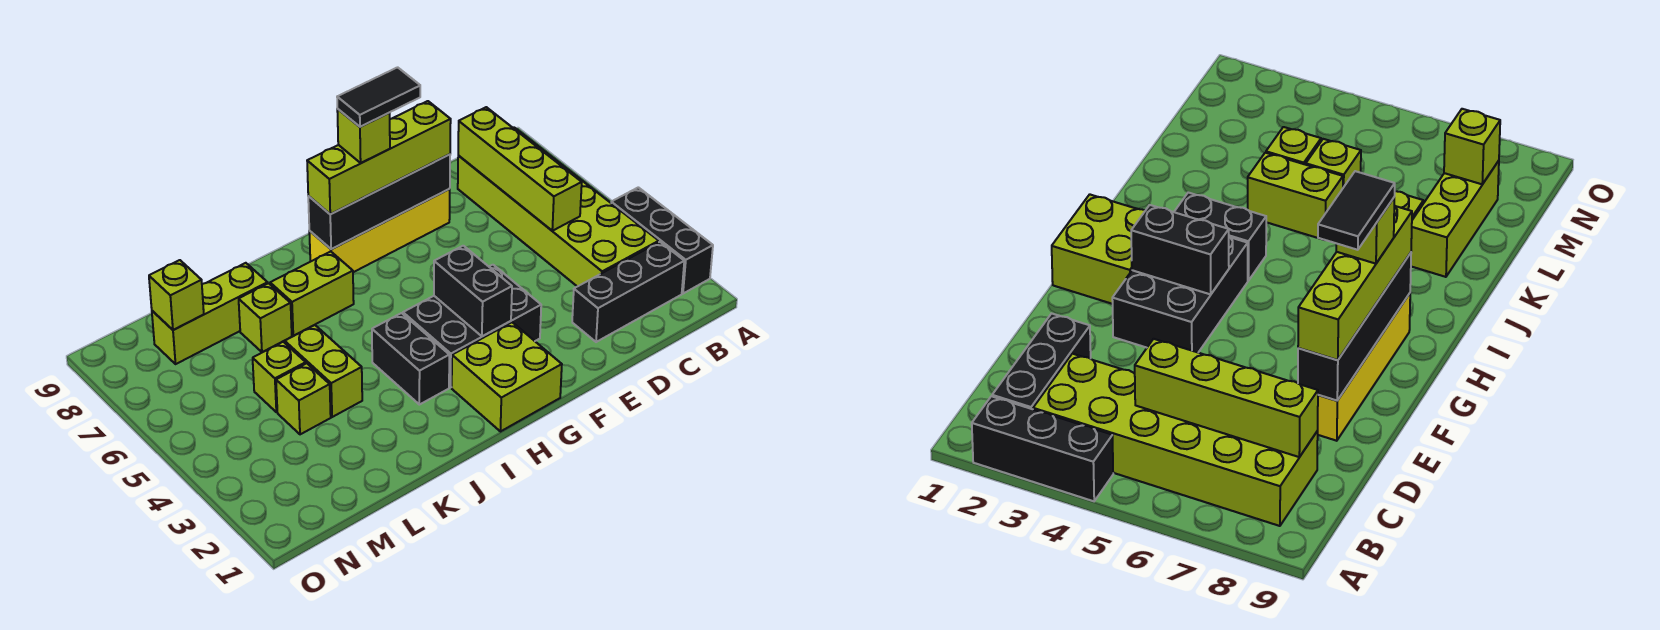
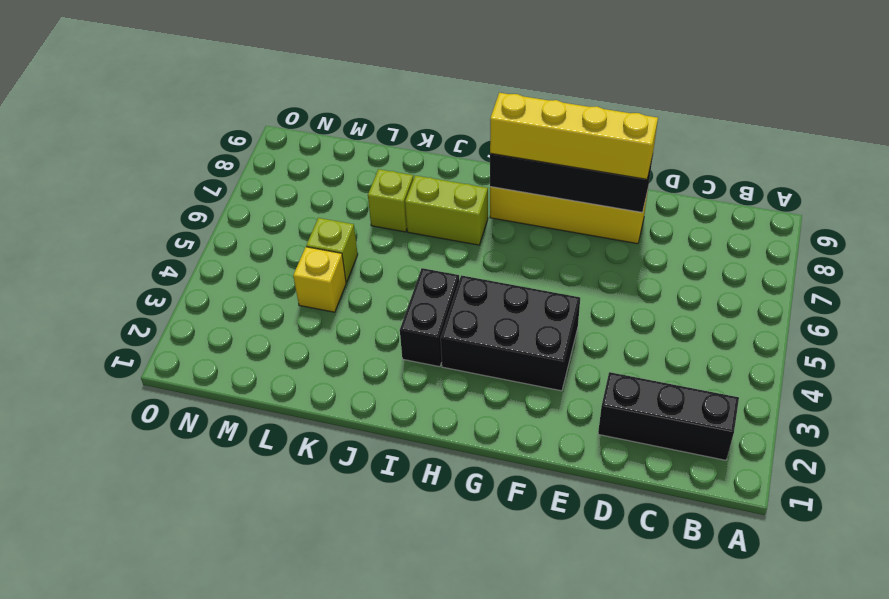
yellow brick E8:H8 level 3 -> lime brick E8:H8 level 3
yellow brick L4 level 1 -> lime brick L4 level 1
none -> black brick A2:A4 level 1
none -> lime brick B3:C8 level 1
none -> lime brick G1:H2 level 1

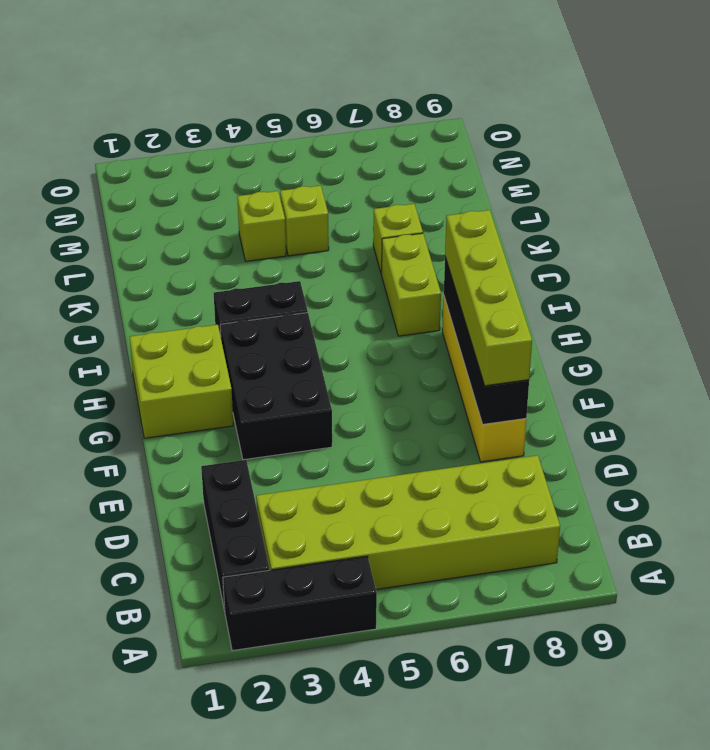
none -> lime brick K4:K5 level 1
none -> lime brick K8:M8 level 1
none -> lime brick C5:C8 level 2

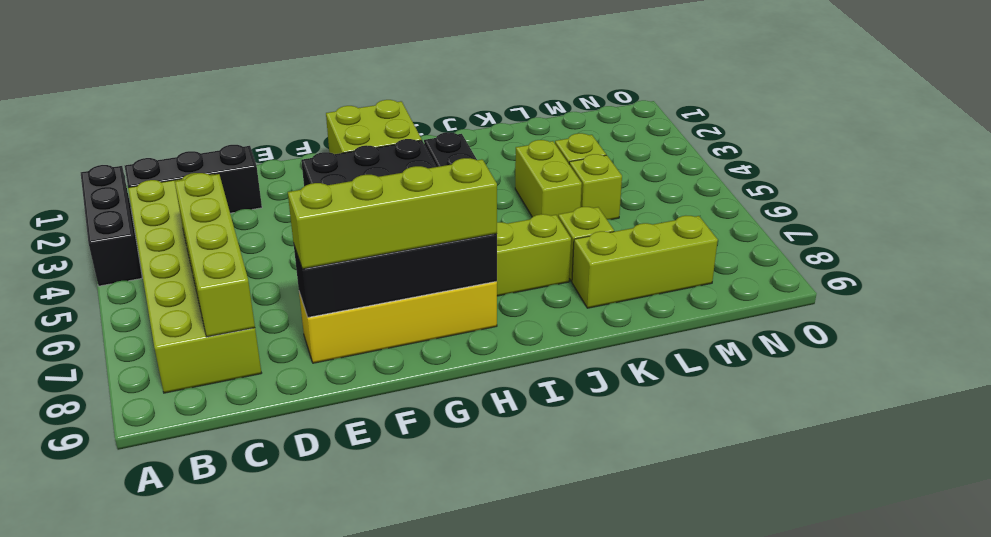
none -> black brick G3:G4 level 2
none -> lime brick M8 level 2
none -> lime brick G8 level 4

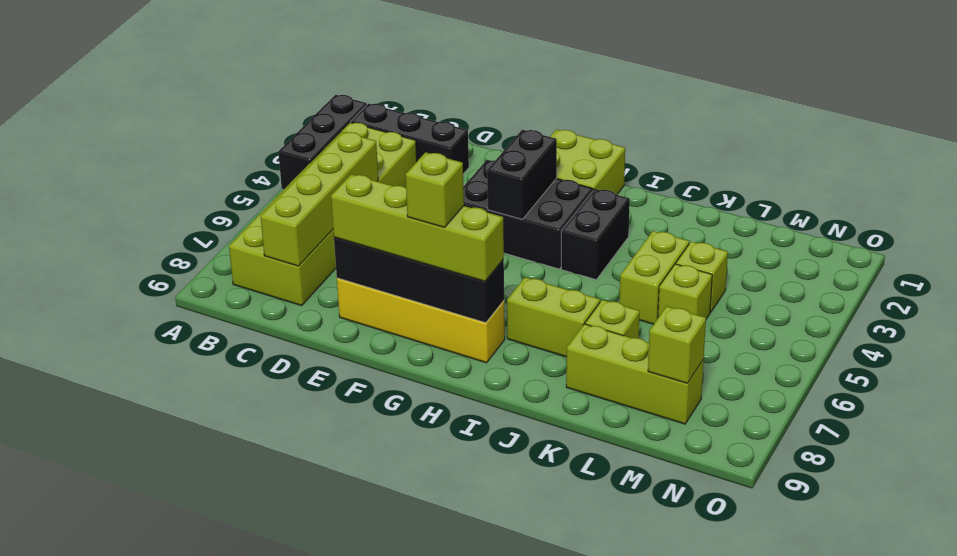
none -> black tile F8:G8 level 5

